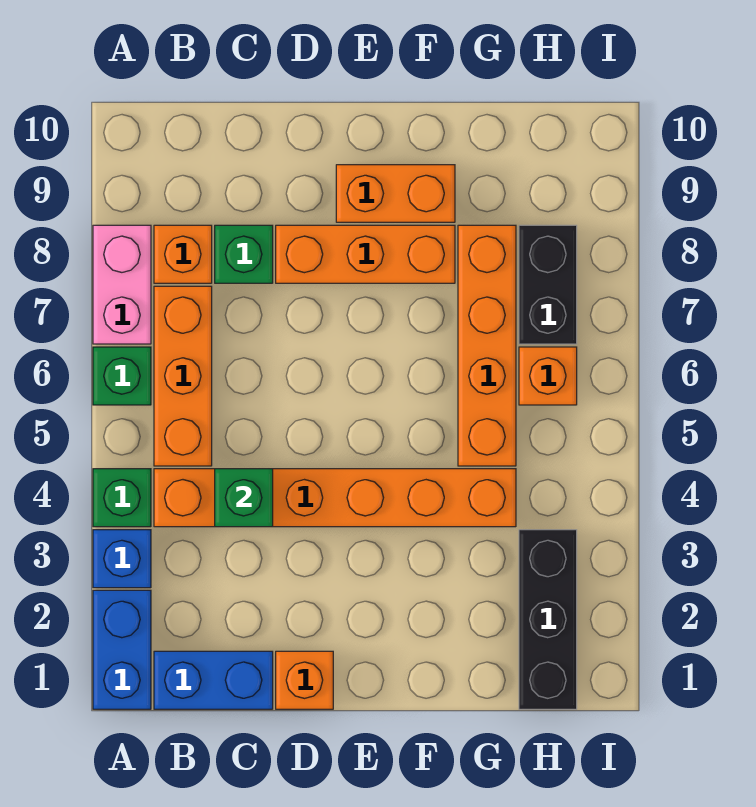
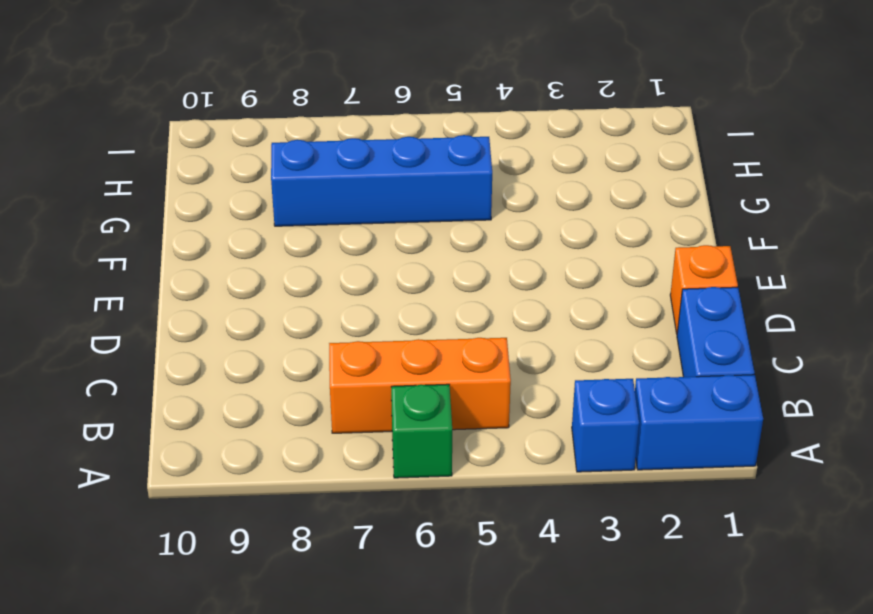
blue brick G5:G8 level 1 -> orange brick G5:G8 level 1
none -> green brick A4 level 1
none -> pink brick A7:A8 level 1
none -> orange brick B4:G4 level 1

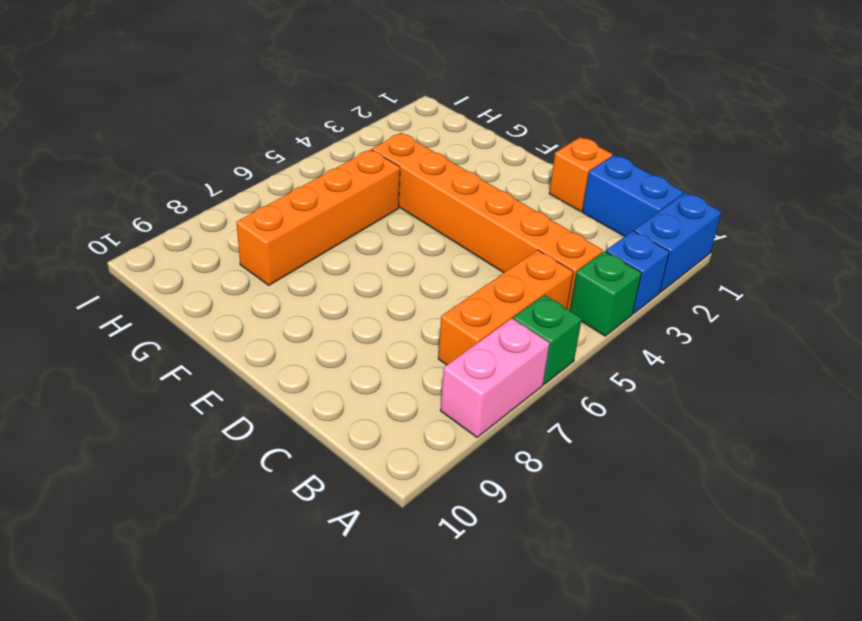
none -> orange brick B8 level 1
none -> green brick C8 level 1
none -> orange brick D8:F8 level 1

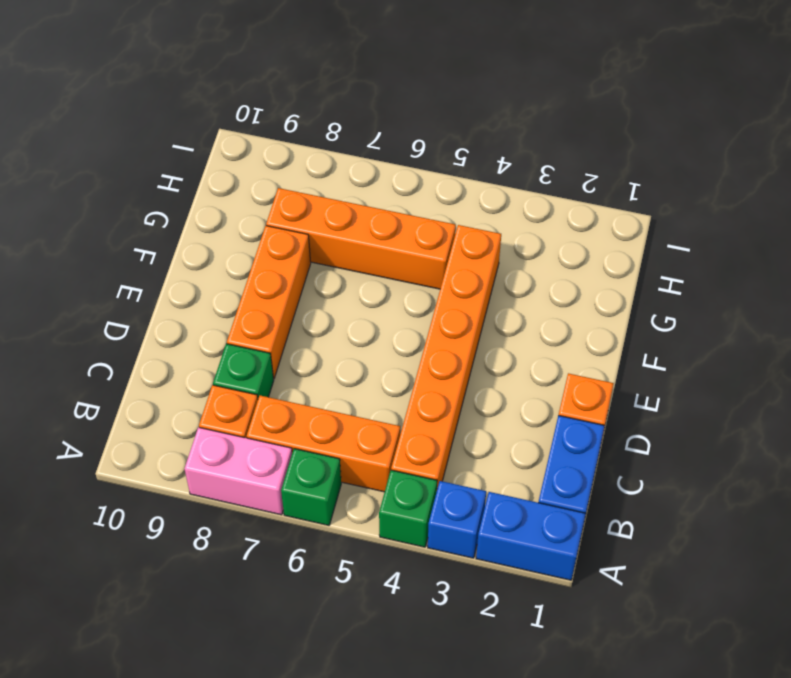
none -> orange brick E9:F9 level 1
none -> black brick H1:H3 level 1
none -> orange brick H6 level 1

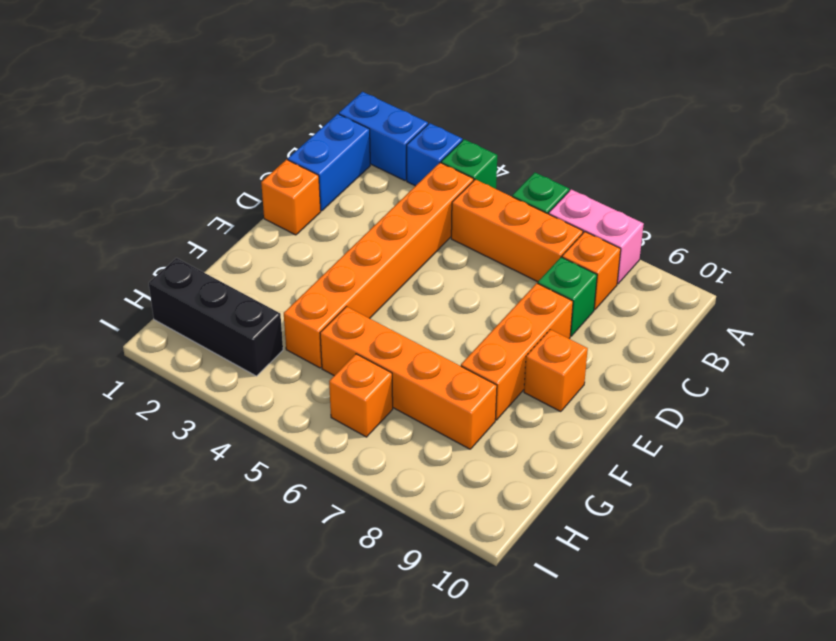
orange brick E9 level 1 -> orange brick E9:F9 level 1
none -> black brick H7:H8 level 1
none -> green brick C4 level 2

